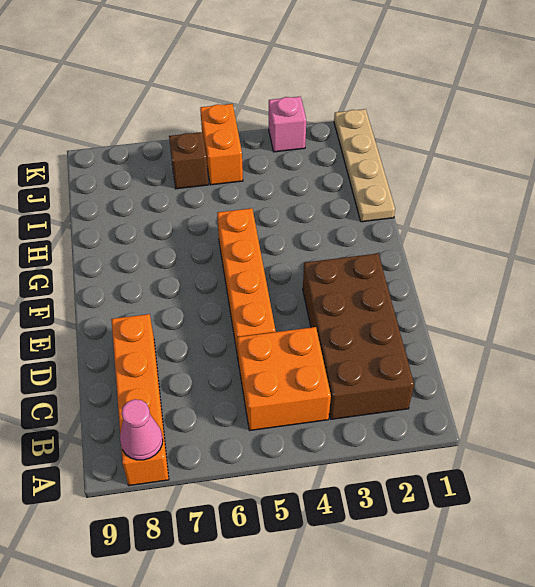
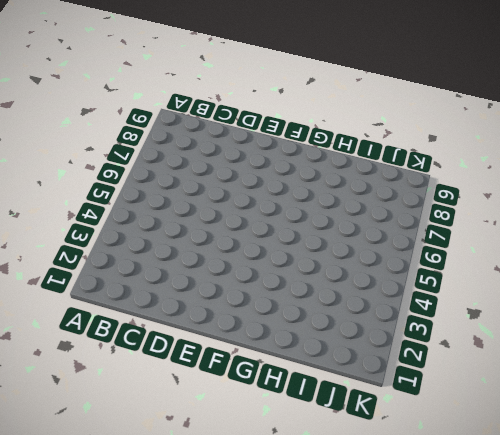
none -> orange brick A8:D8 level 1
none -> brown brick B2:E3 level 1

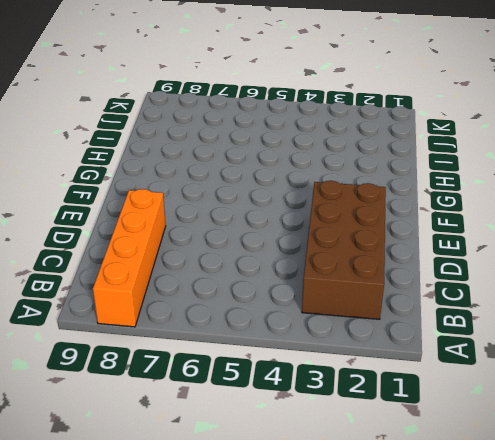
none -> orange brick B4:C5 level 1
none -> orange brick D5:G5 level 1

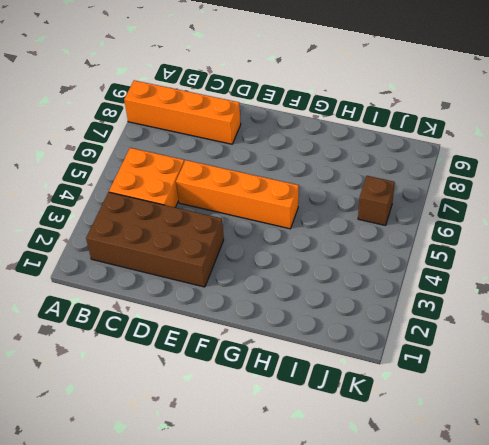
none -> tan plate H1:K1 level 1
none -> orange brick J5:K5 level 1

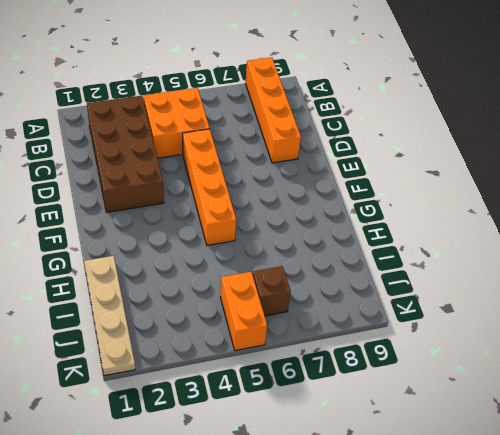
none -> pink brick K3 level 1
none -> pink cone A8 level 2

